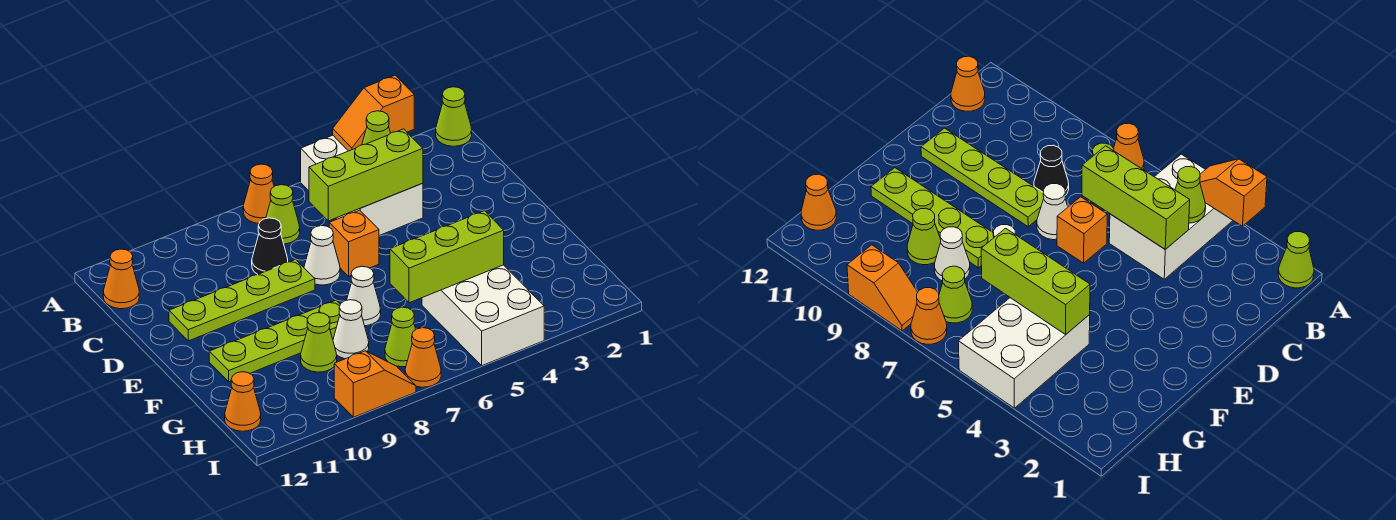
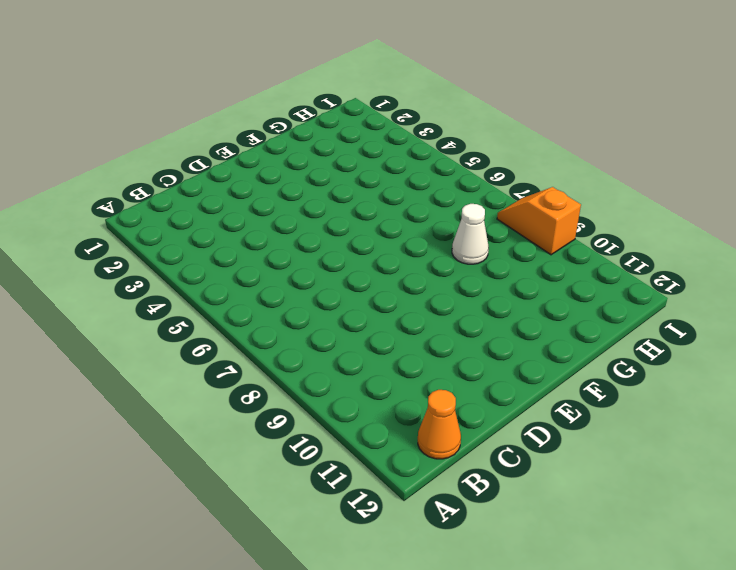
none -> lime cone A1 level 1
none -> white brick A4:C5 level 1
none -> orange cone A7 level 1

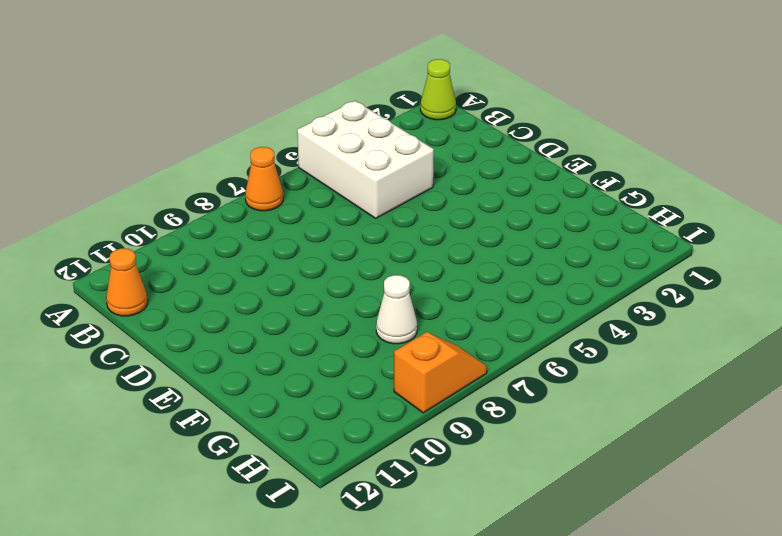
none -> lime cone B7 level 1
none -> black cone C8 level 1
none -> orange brick D6 level 1

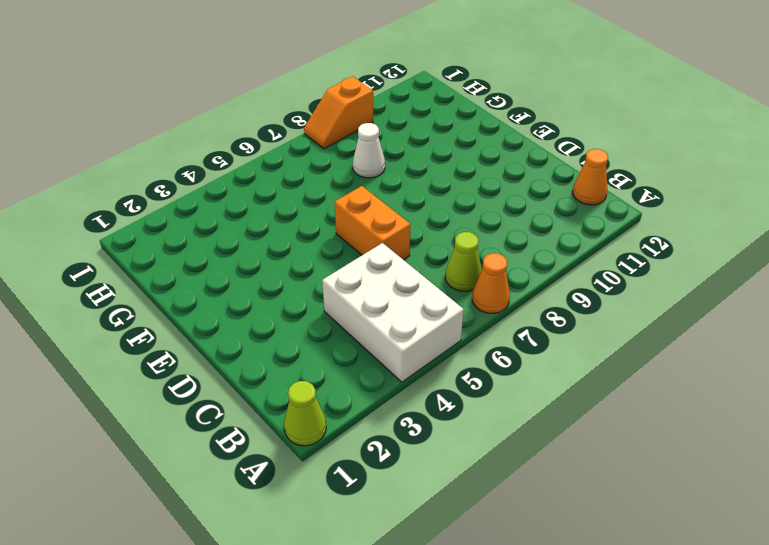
orange brick D6:E6 level 1 -> orange brick D6 level 1
none -> black cone C8 level 1
none -> white cone D7 level 1
none -> lime plate D8:D11 level 1

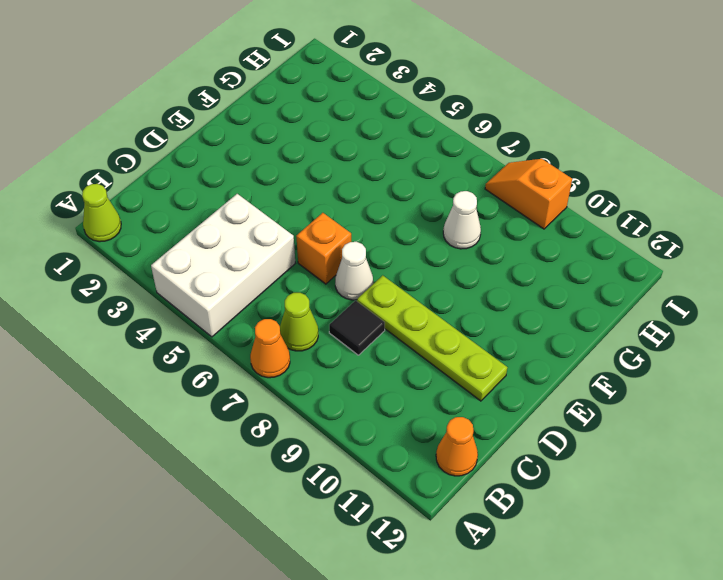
black tile C8 level 1 -> black cone C8 level 1
none -> white cone F7 level 1
none -> lime plate F8:F11 level 1
none -> white brick G4:I5 level 1

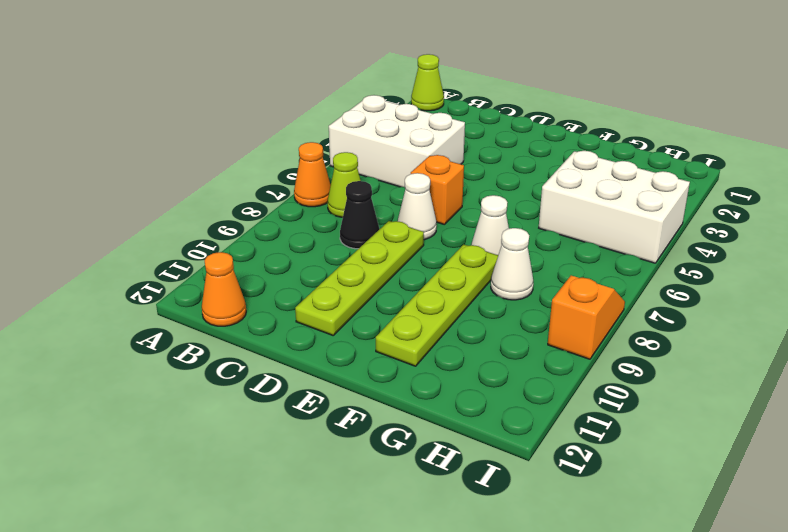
none -> lime cone G9 level 1
none -> lime cone H7 level 1
none -> orange cone H12 level 1

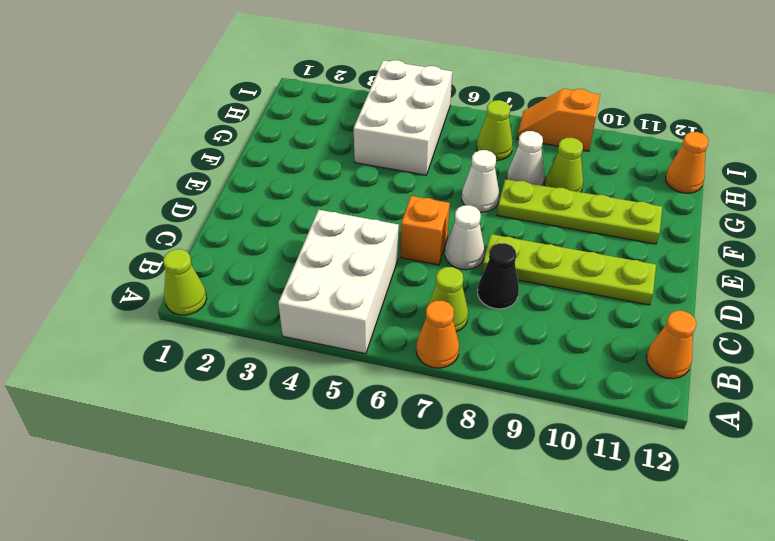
none -> orange cone I7 level 1
none -> orange slope A3:A4 level 2 top 3
none -> lime cone B4 level 2

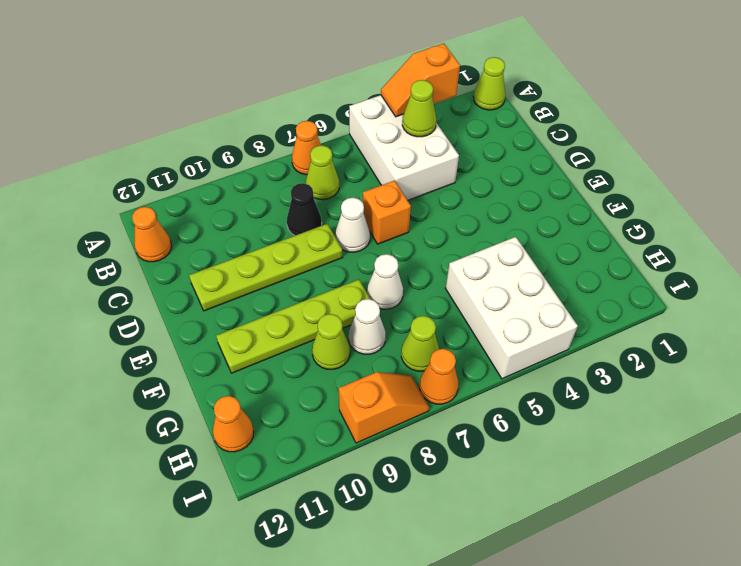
none -> lime brick C4:C6 level 2
none -> lime brick G4:G6 level 2

